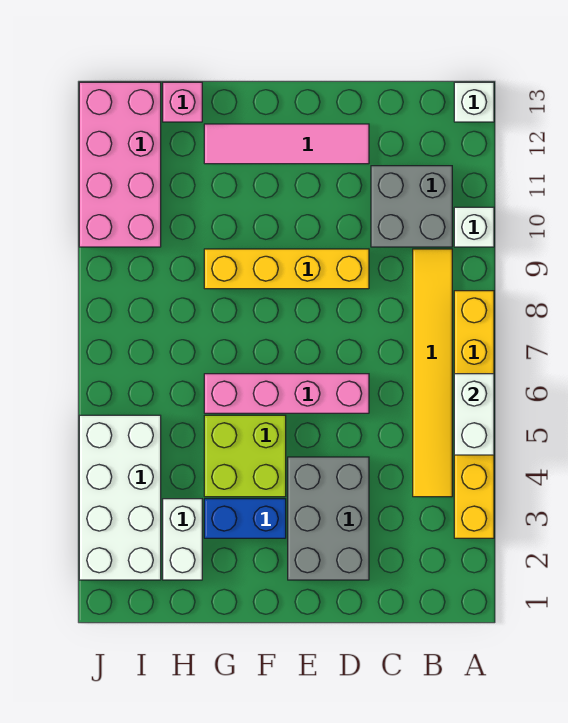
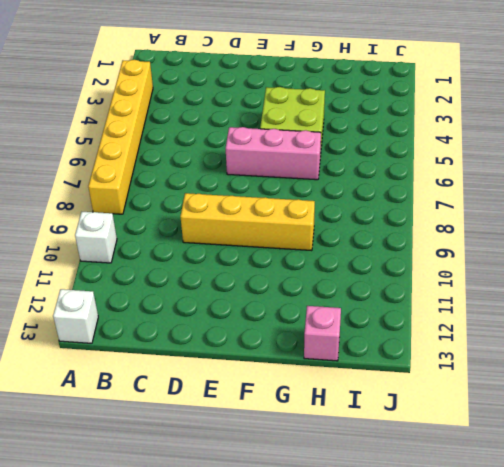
pink brick E6:G6 level 1 -> pink brick D6:G6 level 1
none -> yellow tile B4:B9 level 1
none -> grey brick B10:C11 level 1
none -> grey brick D2:E4 level 1

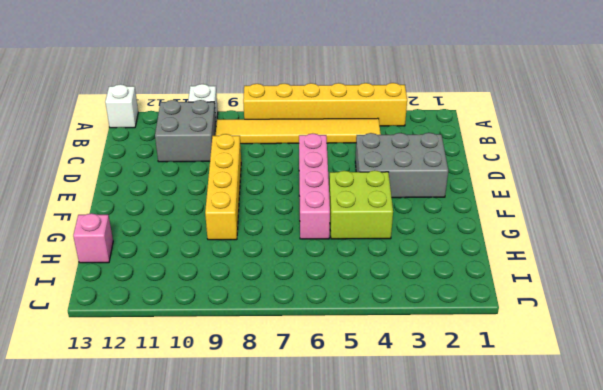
none -> pink tile D12:G12 level 1
none -> blue brick F3:G3 level 1
none -> white brick H2:H3 level 1

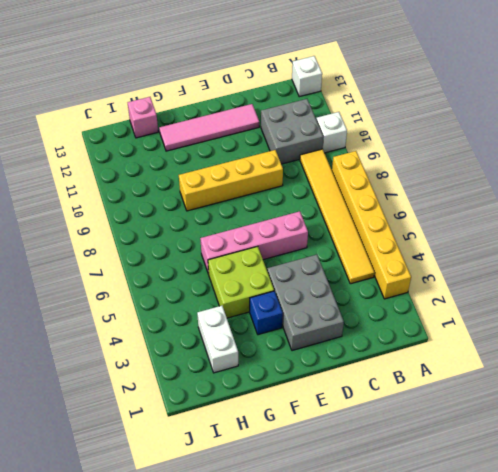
blue brick F3 level 1 -> blue brick F3:G3 level 1
none -> white brick I2:J5 level 1
none -> pink brick I10:J13 level 1
none -> white brick A5:A6 level 2

